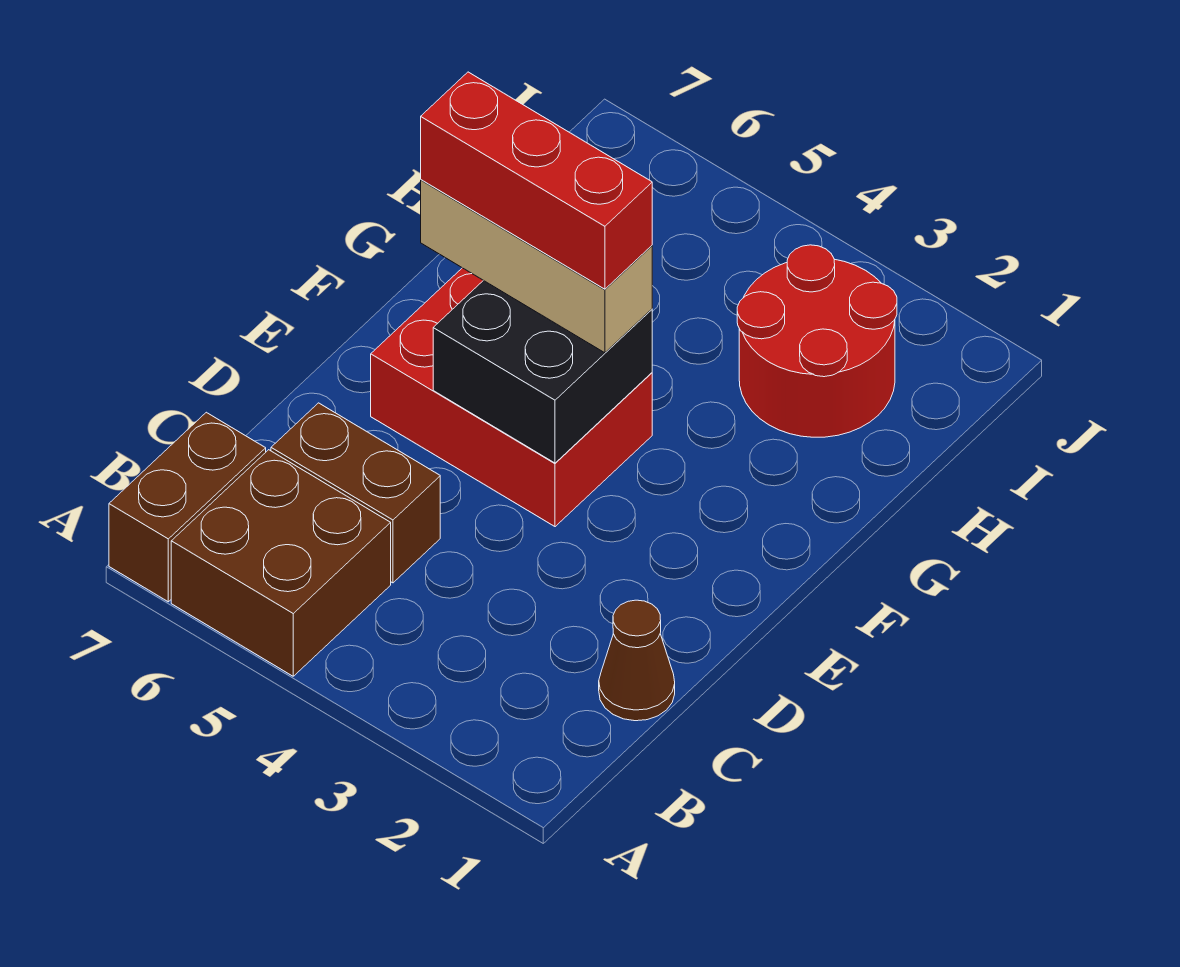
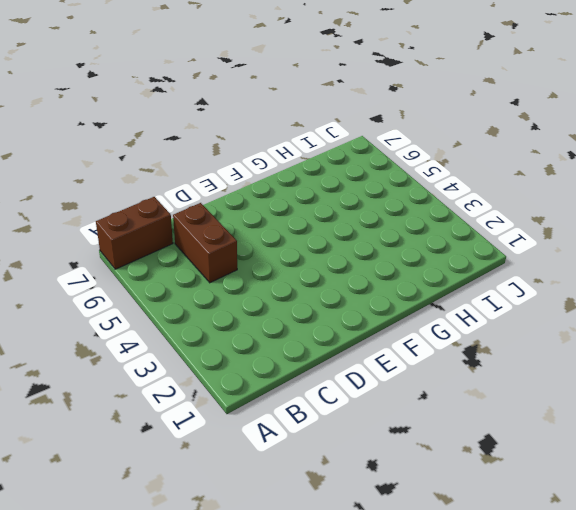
none -> brown brick A5:B6 level 1
none -> brown cone C1 level 1

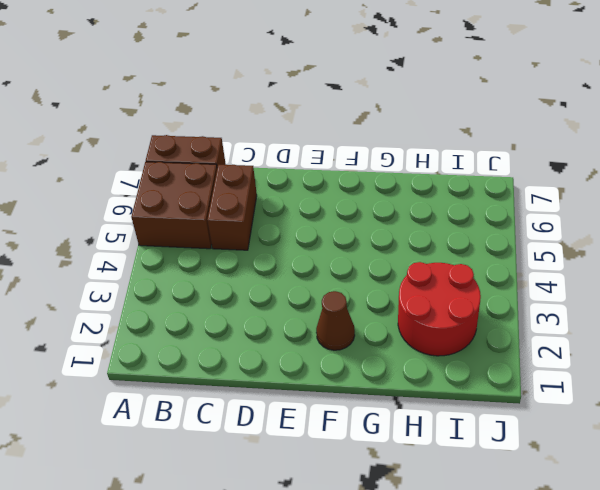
brown cone F2 level 1 -> brown cone C1 level 1
none -> red brick E4:F6 level 1
none -> black brick E4:F5 level 2

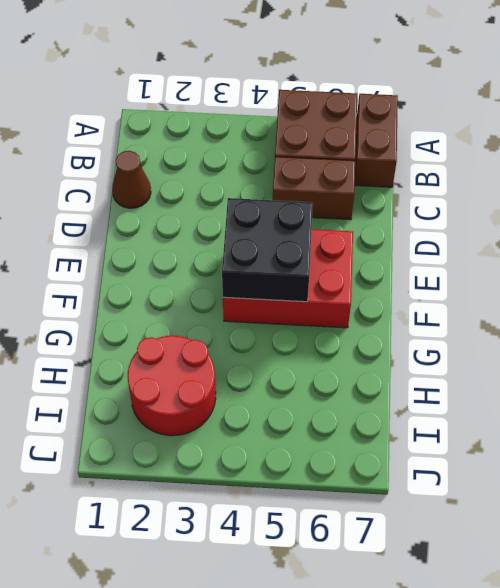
none -> tan brick F4:F6 level 3
none -> red brick F4:F6 level 4

